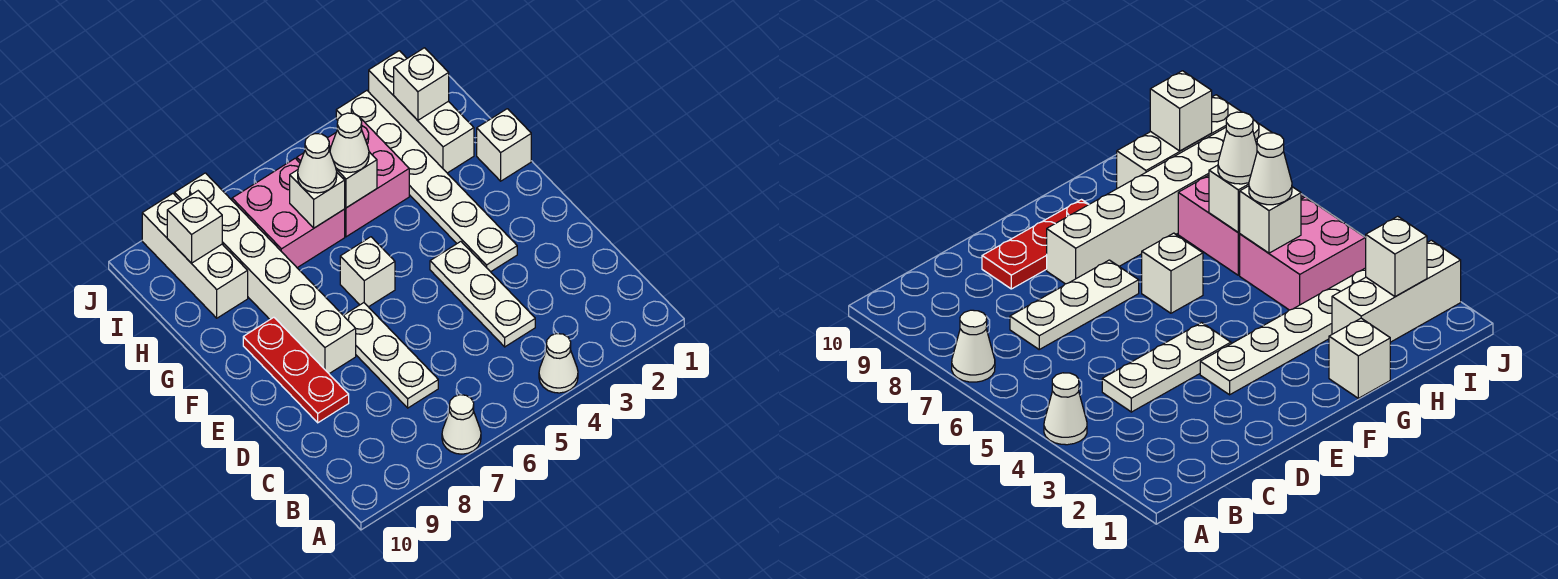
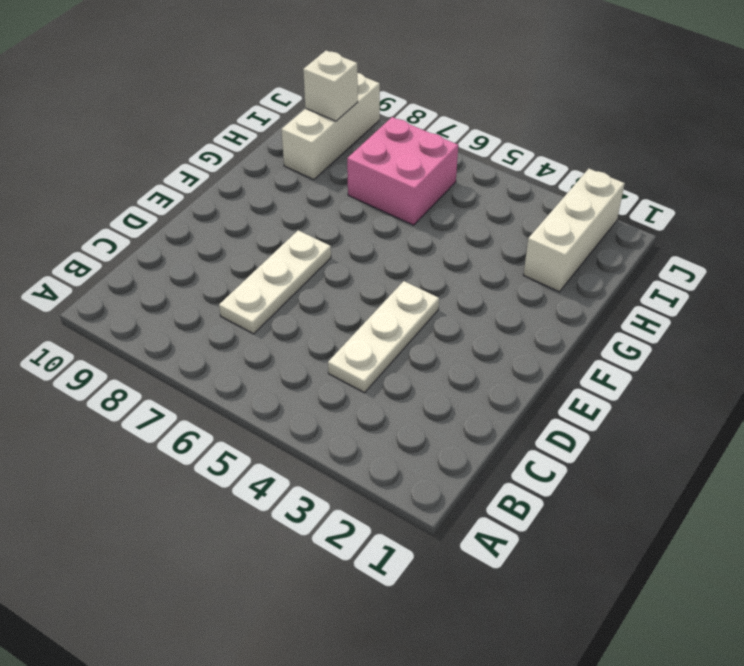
none -> white cone A4 level 1
none -> white cone A7 level 1
none -> red plate D9:F9 level 1

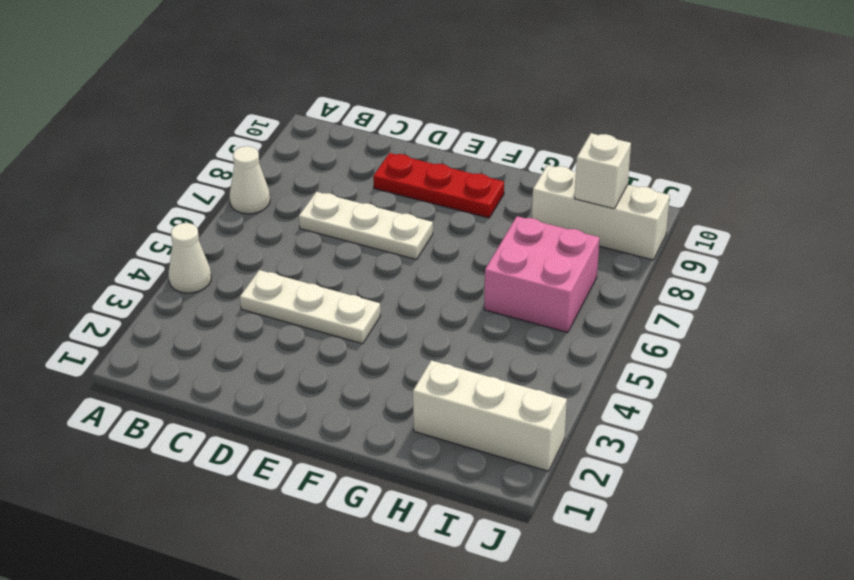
none -> white plate E3:J3 level 1
none -> white brick E8:J8 level 1
none -> white brick F6 level 1

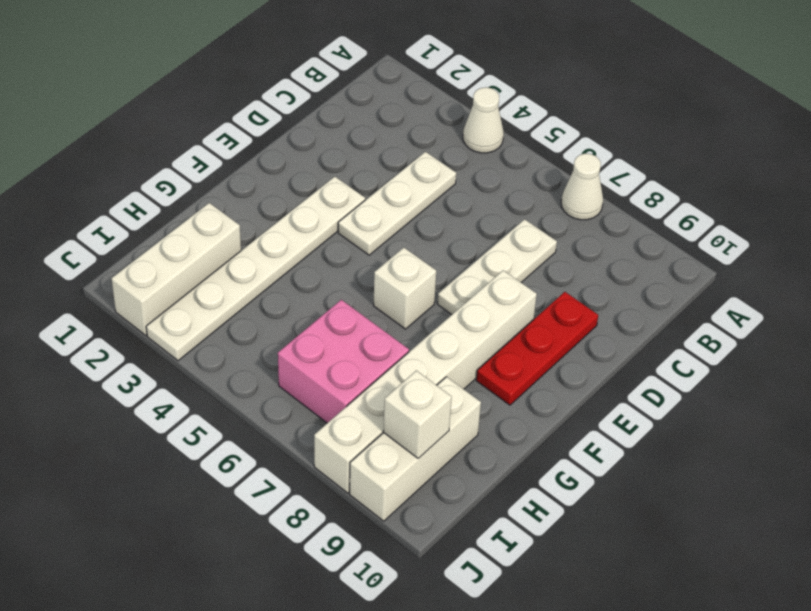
none -> white brick G1 level 1
none -> pink brick H4:I5 level 1
none -> white brick H5 level 2

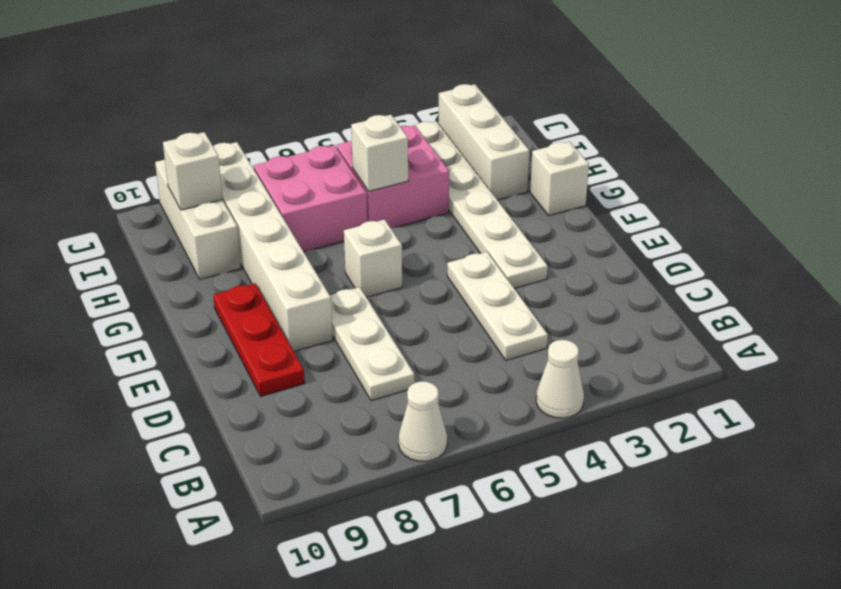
none -> white brick H6 level 2
none -> white brick I2 level 2
none -> white cone H5 level 3

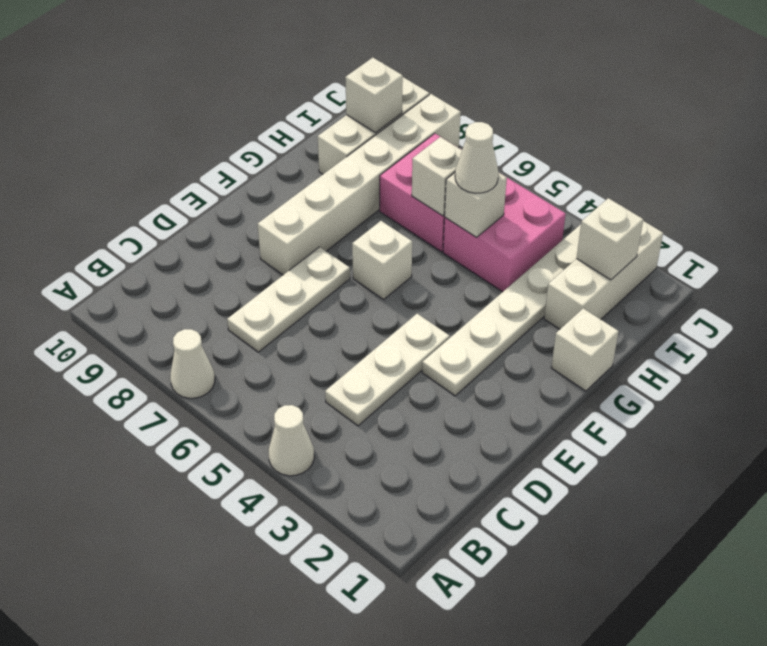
none -> red plate D9:F9 level 1
none -> white cone H6 level 3

